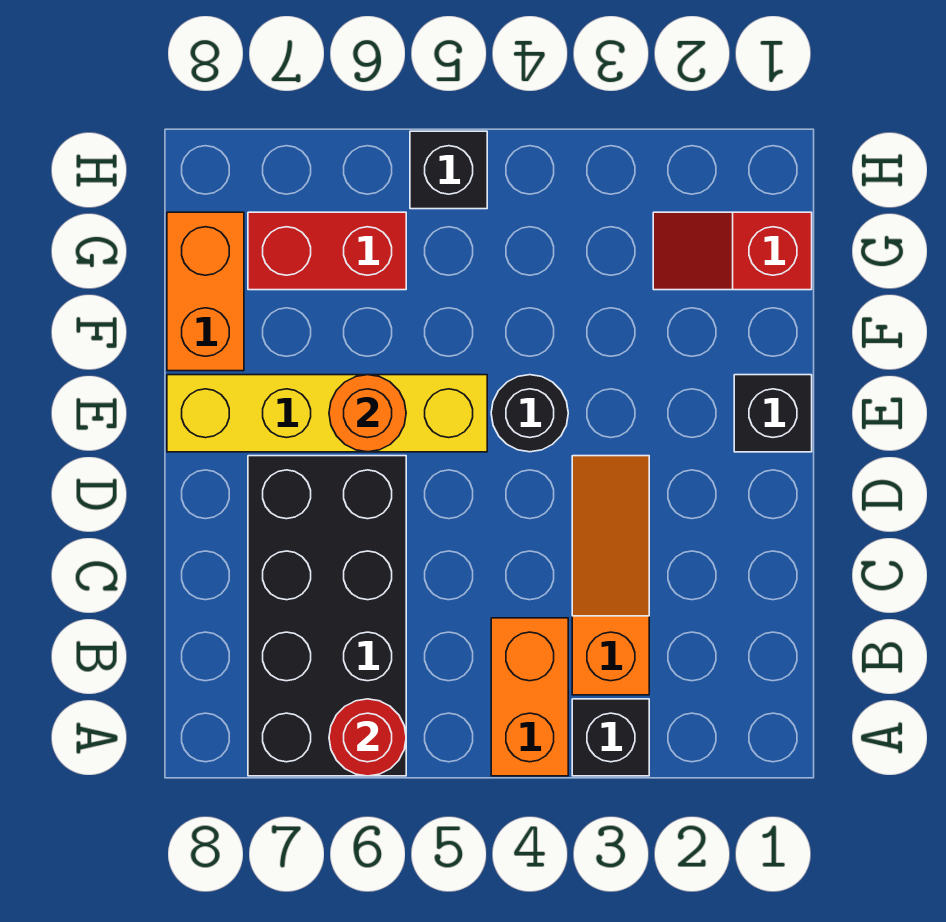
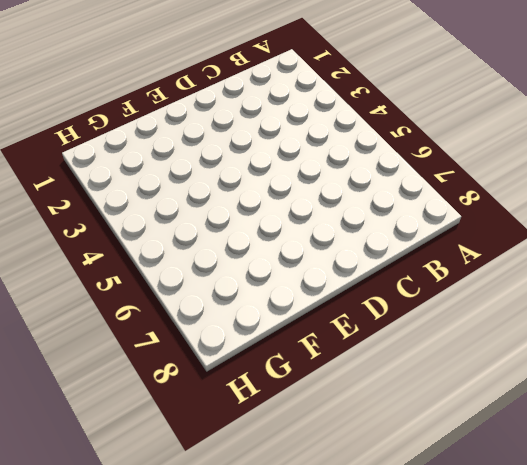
none -> black brick A3 level 1
none -> orange brick A4:B4 level 1
none -> black brick A6:D7 level 1

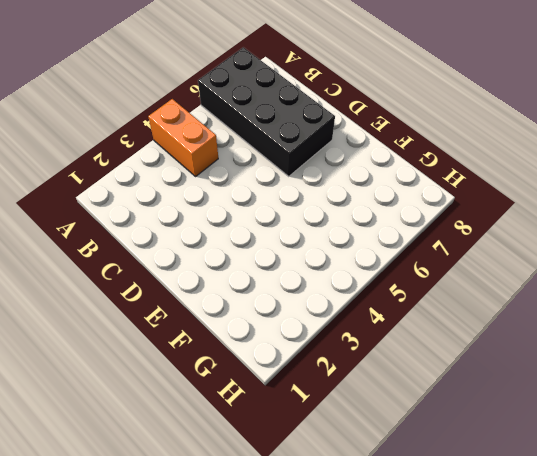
none -> black brick A3 level 1
none -> orange slope B3:D3 level 1 top B
none -> black brick E1 level 1

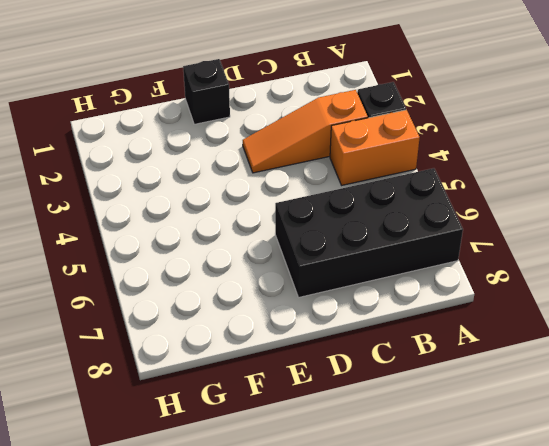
none -> black round brick E4 level 1
none -> yellow brick E5:E8 level 1
none -> orange brick F8:G8 level 1

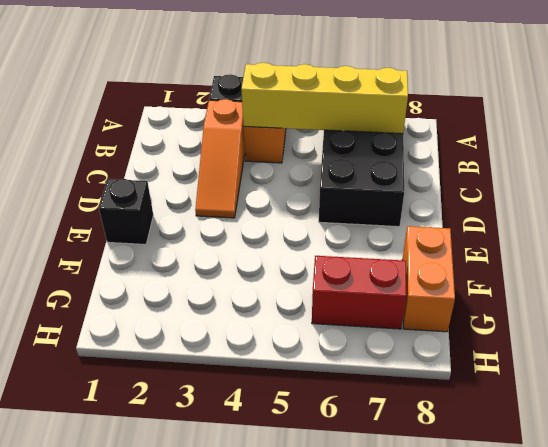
yellow brick B4:B7 level 2 -> yellow brick E5:E8 level 1
none -> black round brick E4 level 1
none -> red slope G1:G2 level 1 top 1
none -> black brick H5 level 1

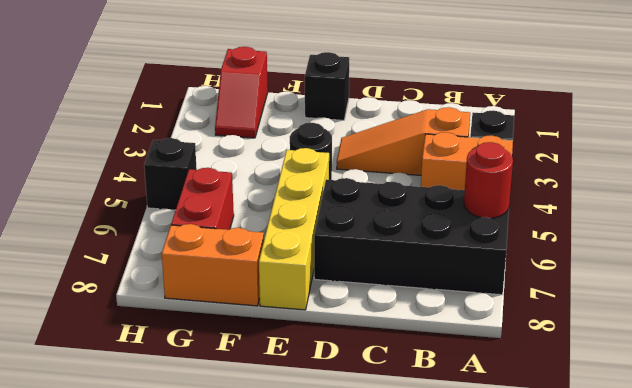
none -> orange round brick E6 level 2

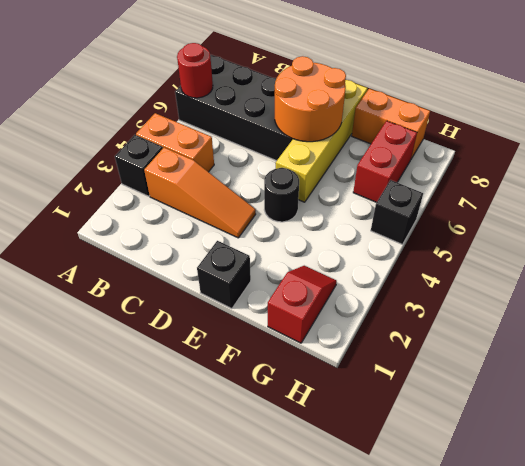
orange round brick D6:E7 level 2 -> orange round brick E6 level 2

